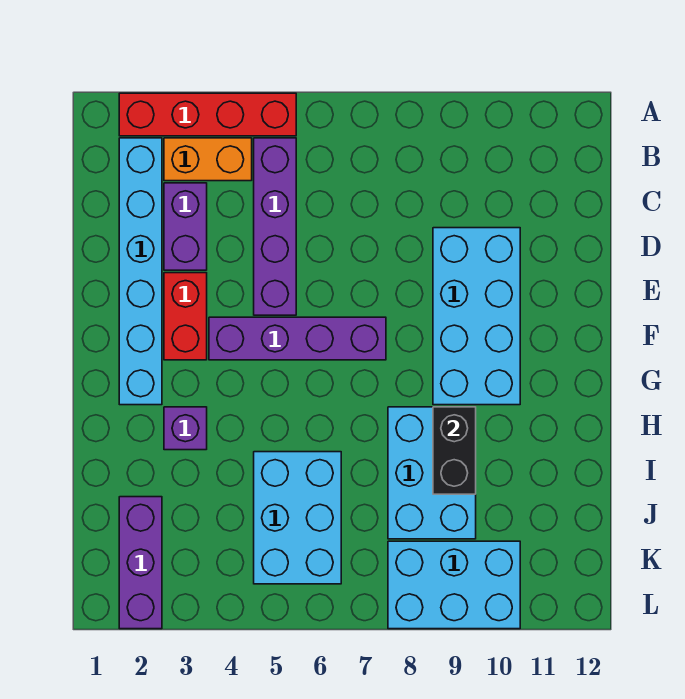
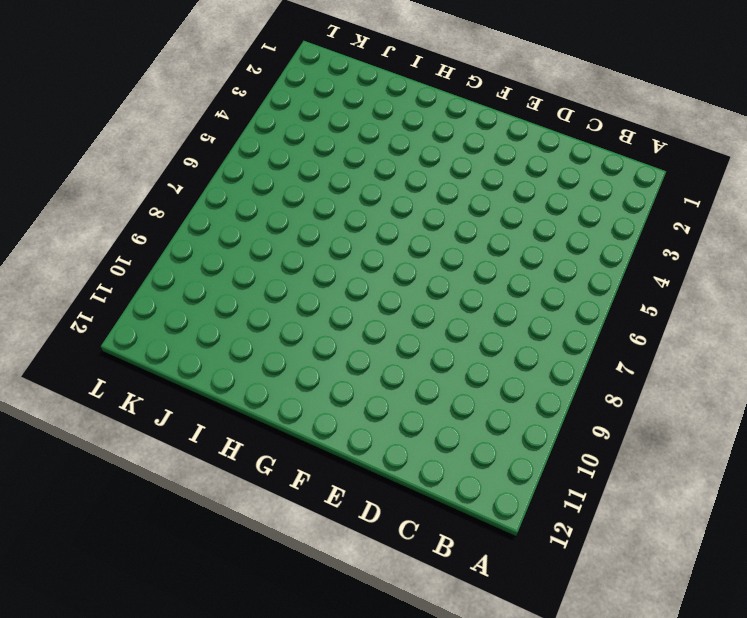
none -> red brick A2:A5 level 1
none -> cyan brick B2:G2 level 1
none -> orange brick B3:B4 level 1

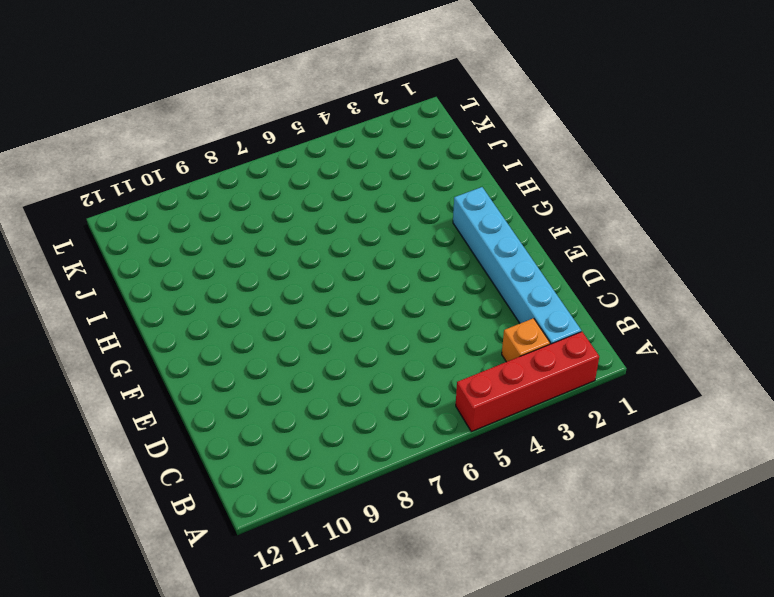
orange brick B3 level 1 -> orange brick B3:B4 level 1
none -> purple brick B5:E5 level 1
none -> purple brick C3:D3 level 1
none -> cyan brick D9:G10 level 1

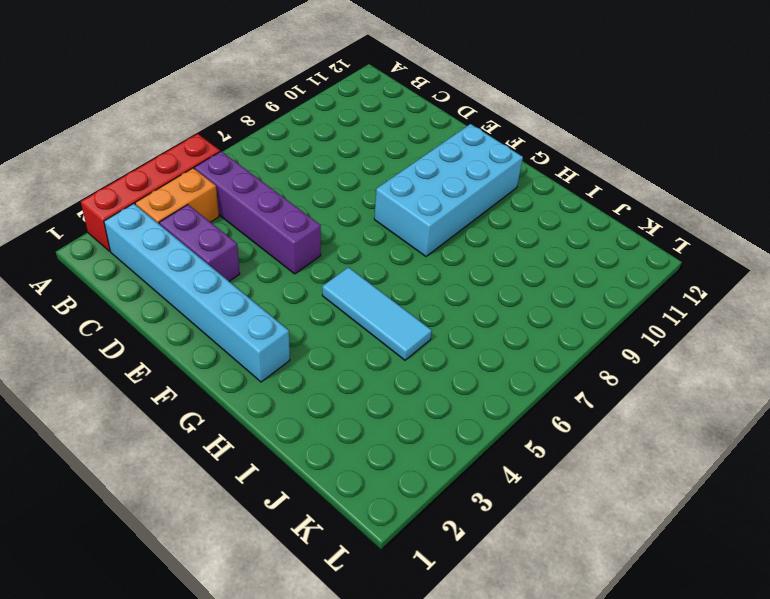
cyan brick F8:G11 level 1 -> cyan brick D9:G10 level 1
cyan tile G5:I5 level 1 -> cyan brick I5:K6 level 1
none -> red brick E3:F3 level 1
none -> purple brick F4:F7 level 1
none -> purple brick H3 level 1

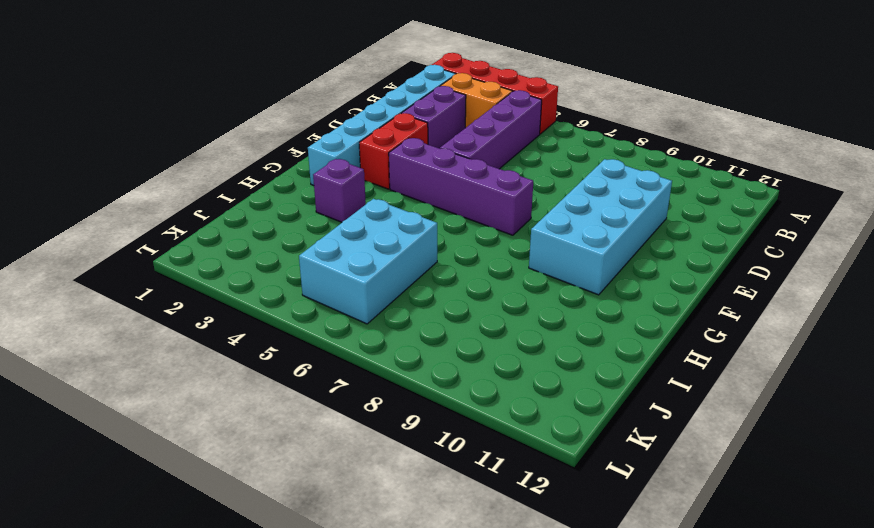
none -> cyan brick H8:J9 level 1
none -> purple brick J2:L2 level 1
none -> cyan brick K8:L10 level 1

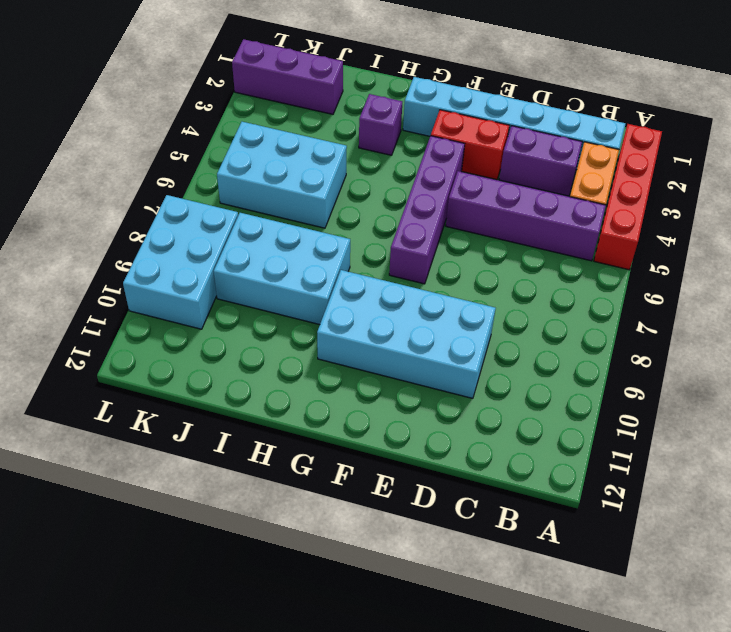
none -> black brick H9:I9 level 2

